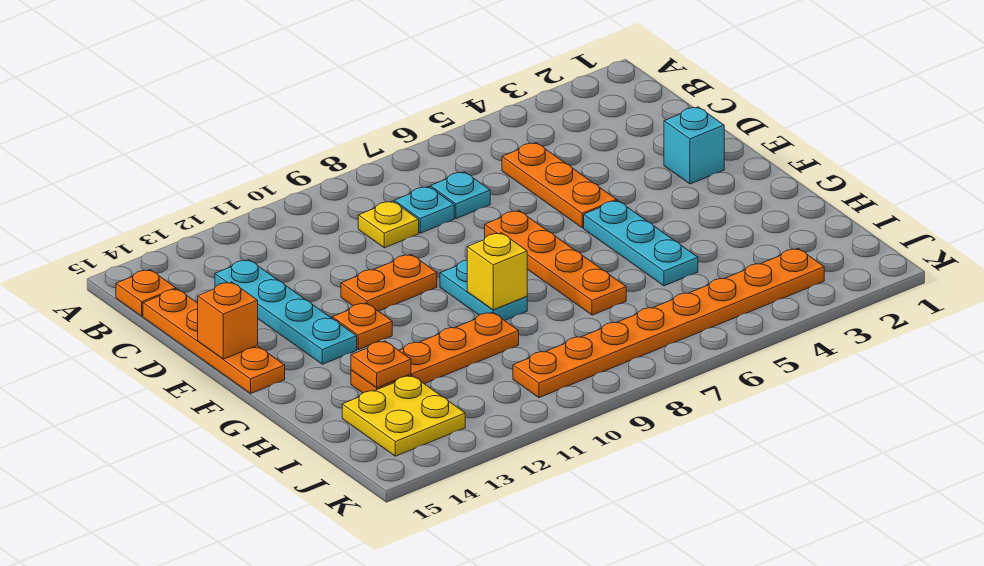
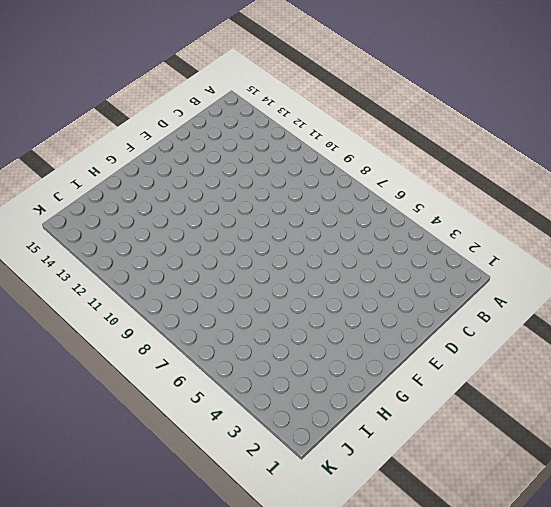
none -> orange plate B15 level 1
none -> orange plate C5:E5 level 1
none -> cyan plate C7 level 1

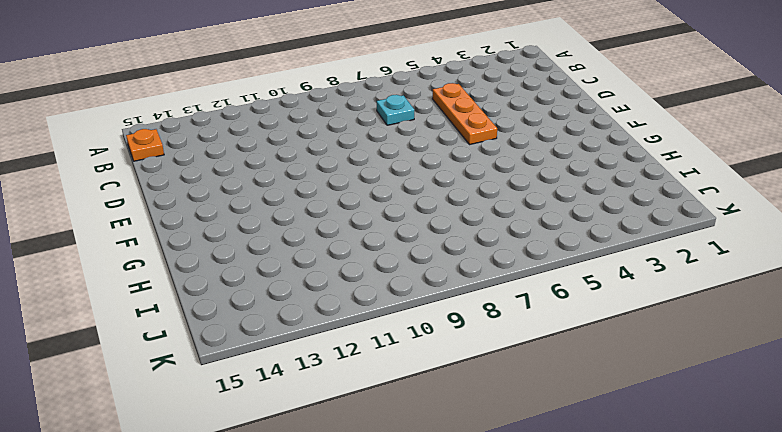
none -> cyan plate C8 level 1
none -> yellow plate C9 level 1
none -> cyan plate C13:F13 level 1

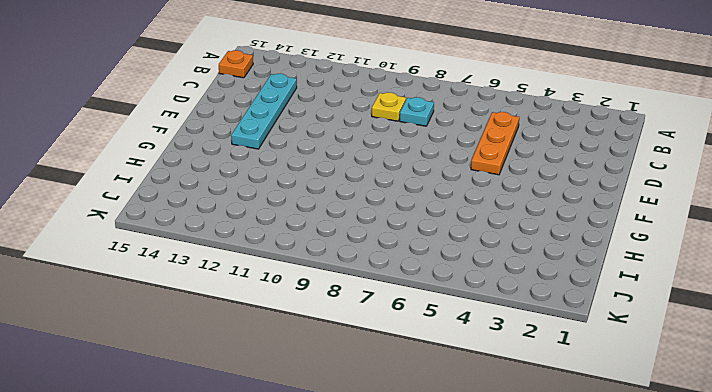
none -> cyan plate C7 level 1
none -> orange plate C15:F15 level 1
none -> cyan brick E2 level 1

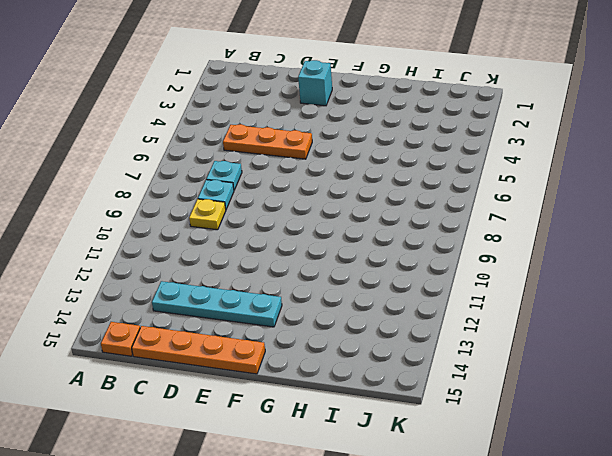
none -> orange plate E7:H7 level 1
none -> orange plate E10:E11 level 1
none -> cyan plate F5:H5 level 1

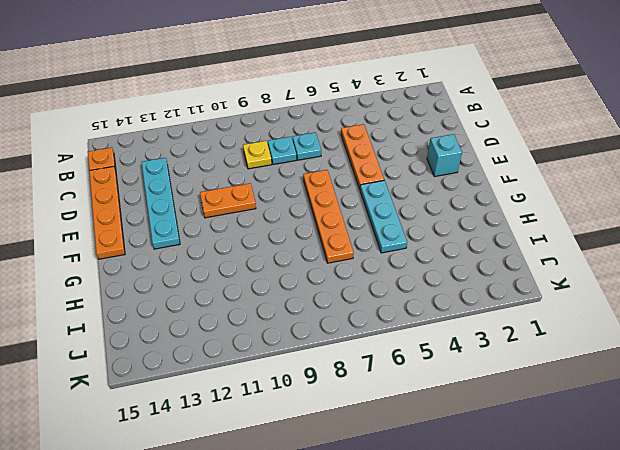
none -> cyan plate F9:G9 level 1
none -> orange plate F12 level 1
none -> orange plate H10:H13 level 1

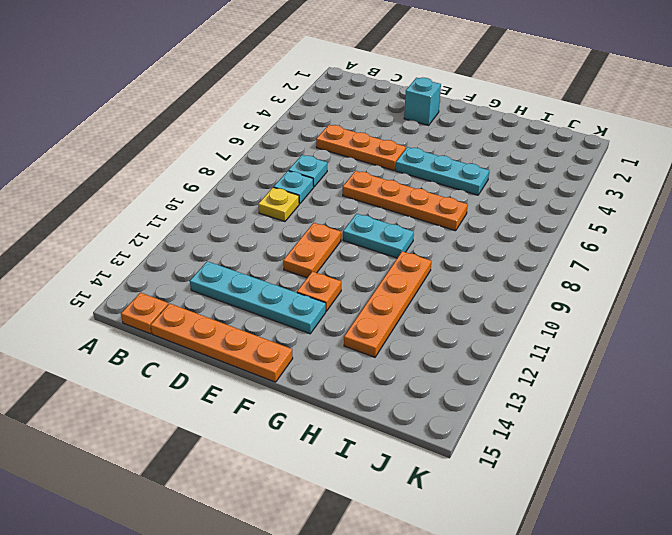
none -> yellow plate I13:J14 level 1
none -> orange plate J3:J10 level 1
none -> orange brick E15 level 2

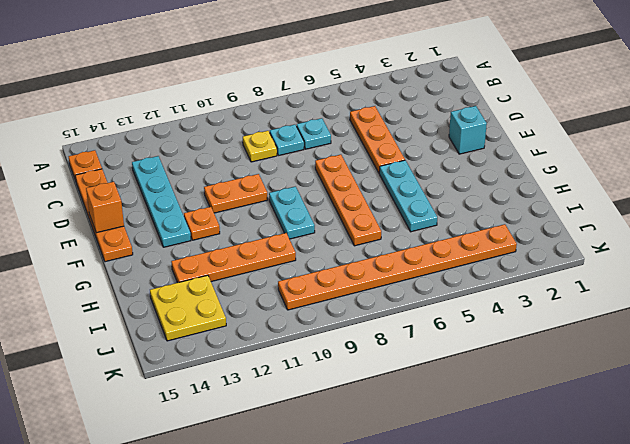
none -> yellow brick G9 level 2
none -> orange plate H13 level 2

